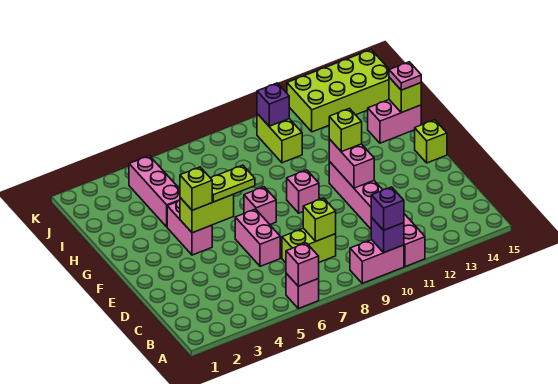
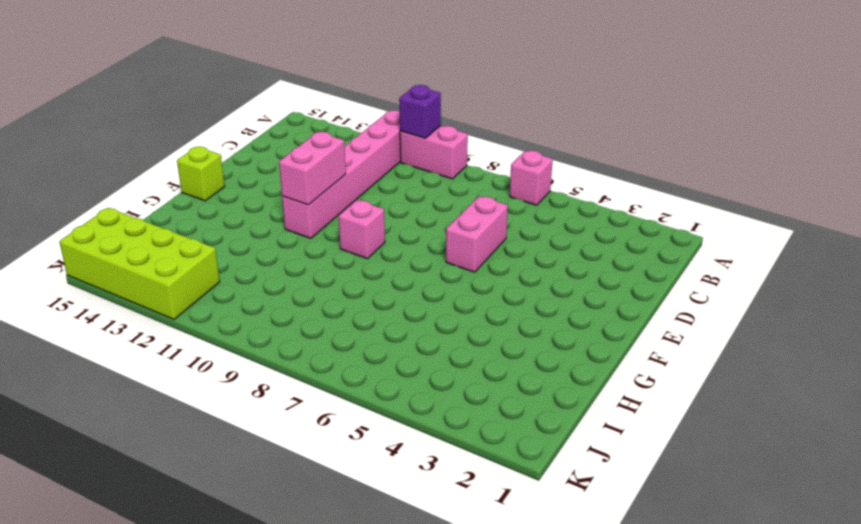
none -> lime brick C7:C8 level 1
none -> pink brick F4:G4 level 1
none -> pink brick F7 level 1

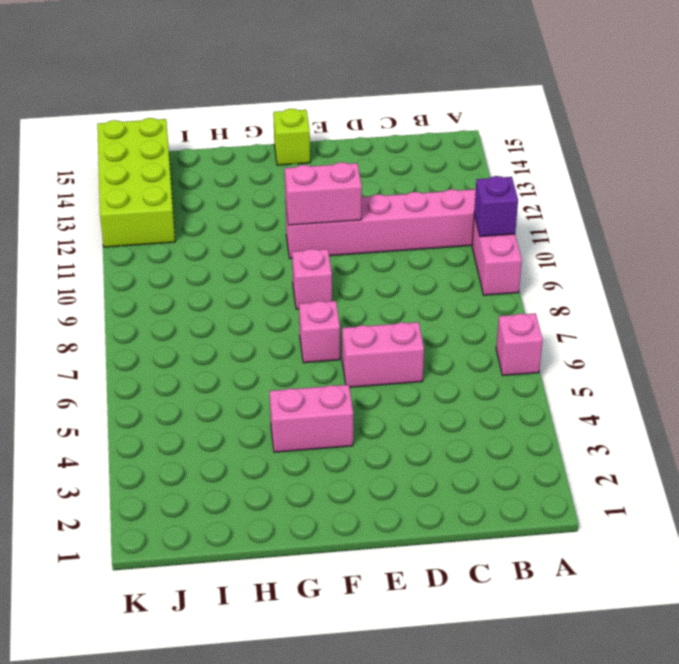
none -> lime brick C7:C8 level 1
none -> pink brick H4:J4 level 1
none -> pink brick H14:H15 level 1

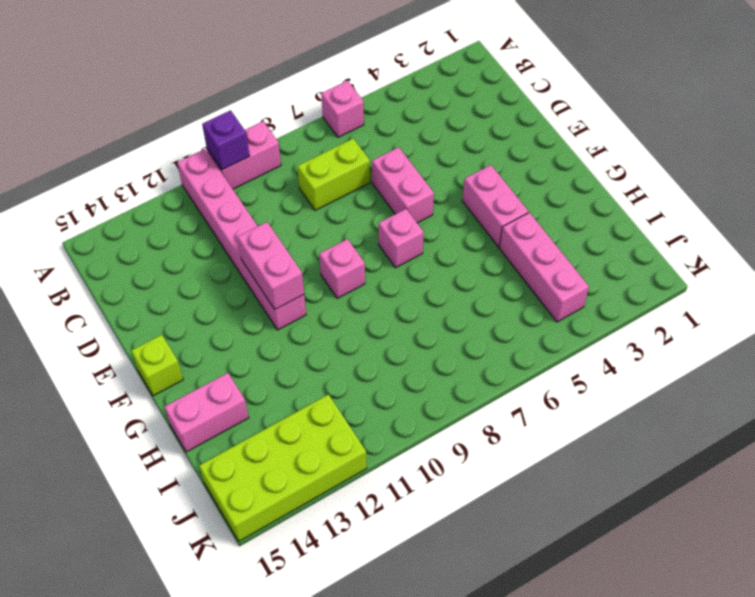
none -> lime brick I10:J10 level 1
none -> pink brick A6 level 2
none -> lime brick C8 level 2

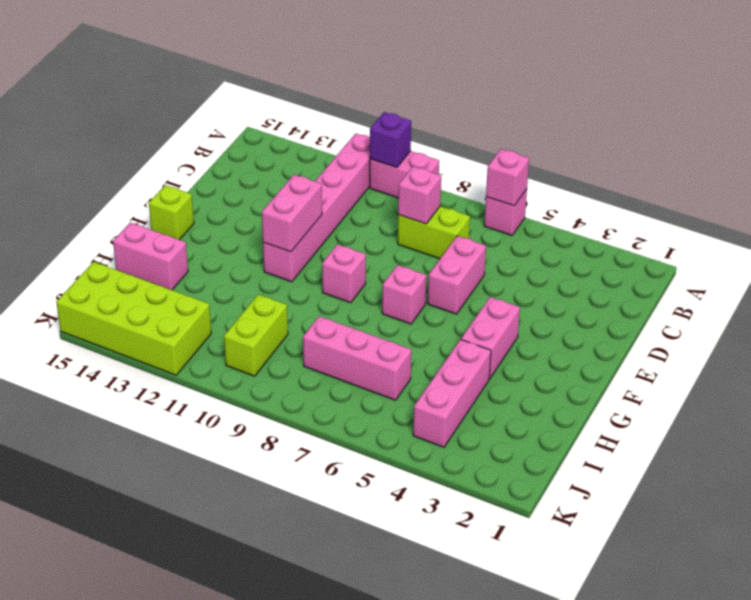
pink brick C8 level 2 -> lime brick C8 level 2
pink brick I6:I8 level 1 -> none
none -> lime brick F4:F5 level 2
none -> lime brick H15 level 2
none -> purple brick J10 level 2

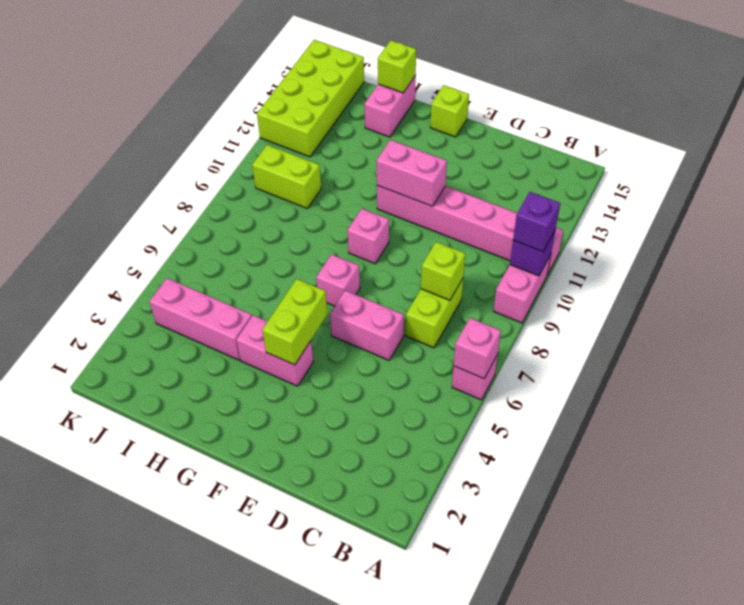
none -> purple brick J10 level 2
none -> lime brick F4 level 3
none -> lime plate F5:F6 level 3

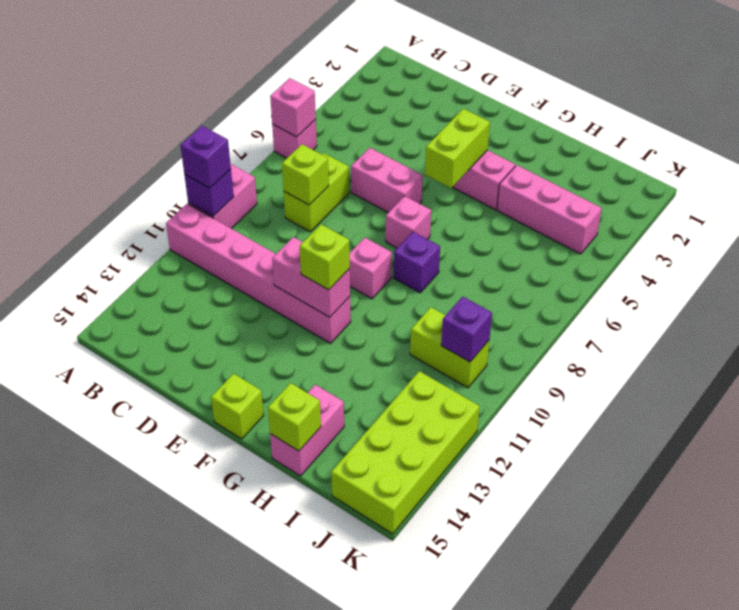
purple brick G8 level 1 -> none
none -> lime brick F4 level 3
none -> lime plate F5:F6 level 3
none -> pink plate H15 level 3

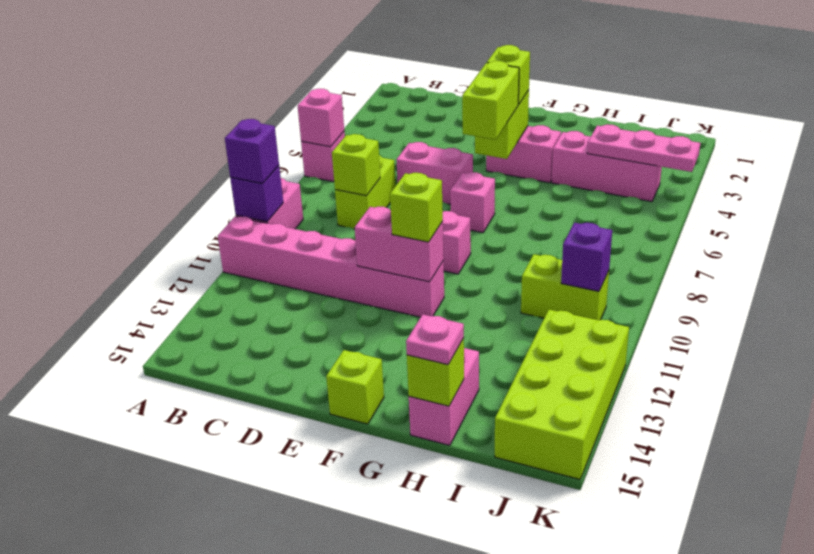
lime brick F5:F6 level 3 -> lime plate F5:F6 level 3
pink plate I4:K4 level 2 -> none

